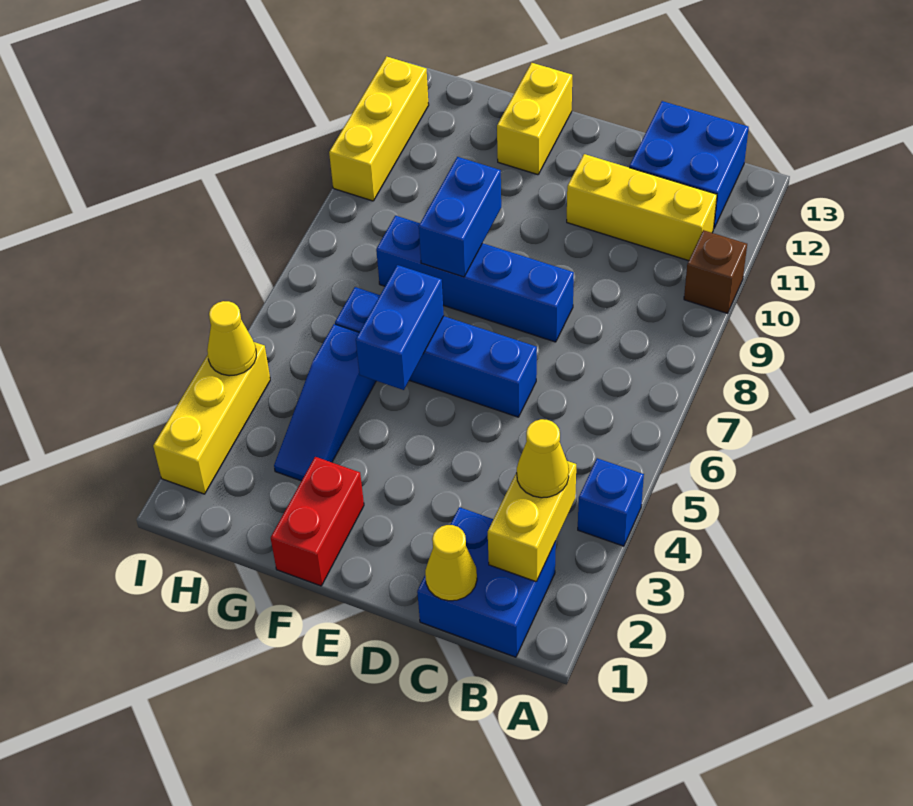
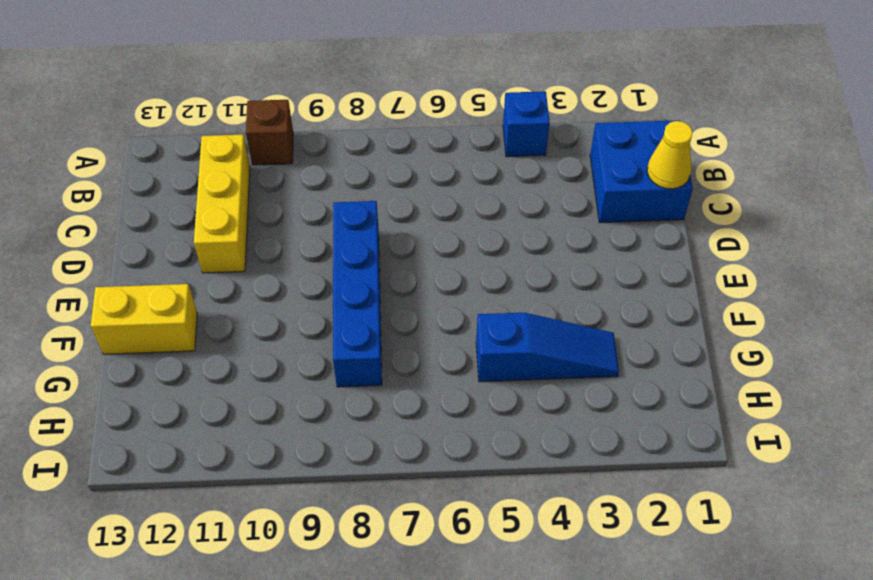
none -> blue brick B12:C13 level 1
none -> blue brick D6:G6 level 1
none -> red brick F1:F2 level 1

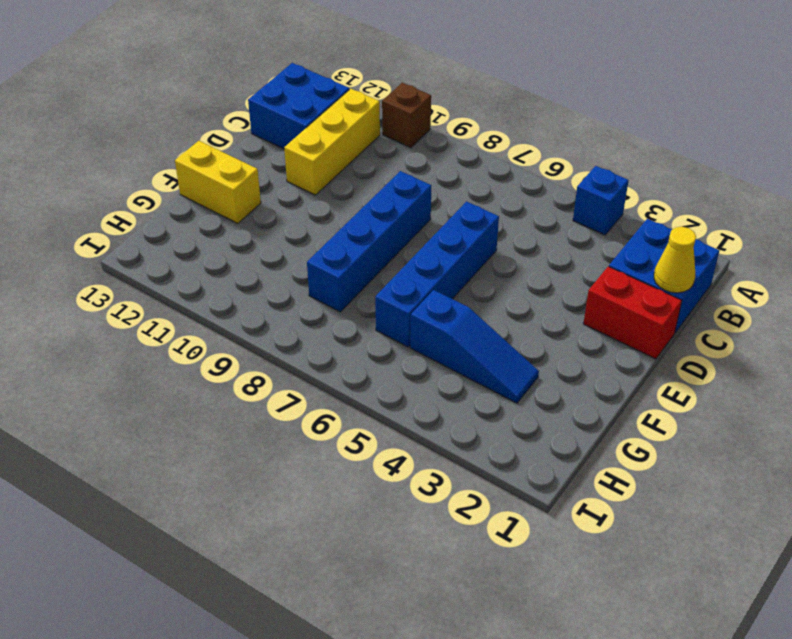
red brick D1:D2 level 1 -> red brick F1:F2 level 1
none -> yellow brick I2:I4 level 1
none -> yellow brick I10:I12 level 1
none -> yellow brick B2:B3 level 2

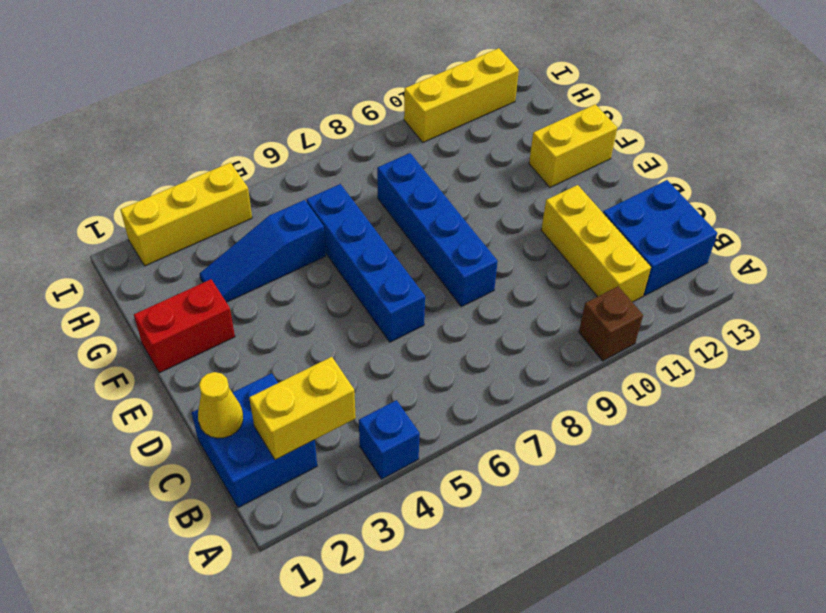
none -> blue brick F5:F6 level 2
none -> blue brick F8:F9 level 2
none -> yellow cone I4 level 2

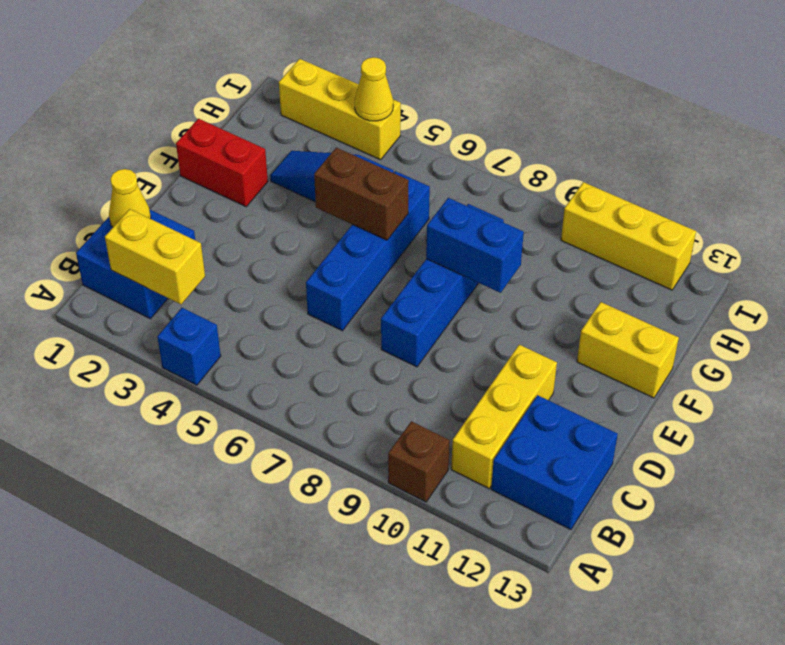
brown brick F5:F6 level 2 -> blue brick F5:F6 level 2
none -> yellow cone B3 level 3

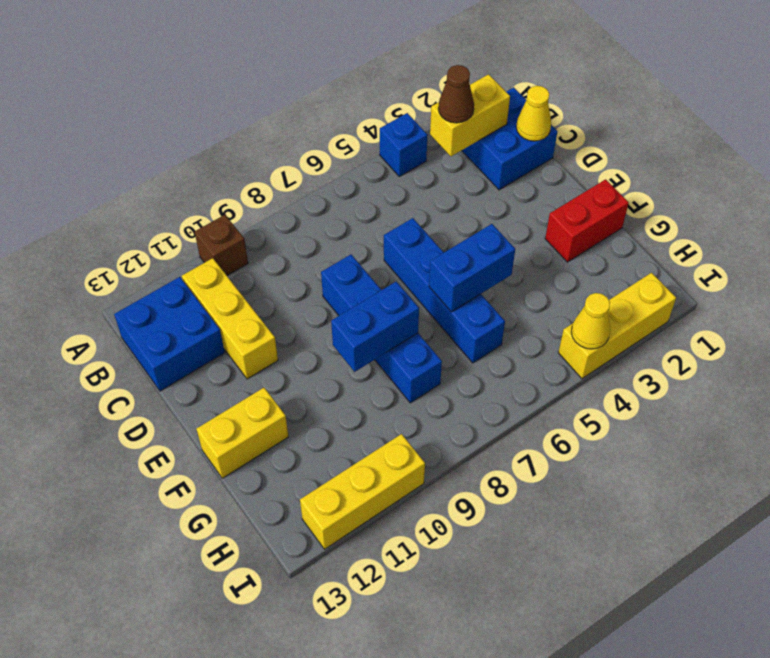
brown cone B3 level 3 -> yellow cone B3 level 3
none -> blue slope G3:G5 level 1 top 5

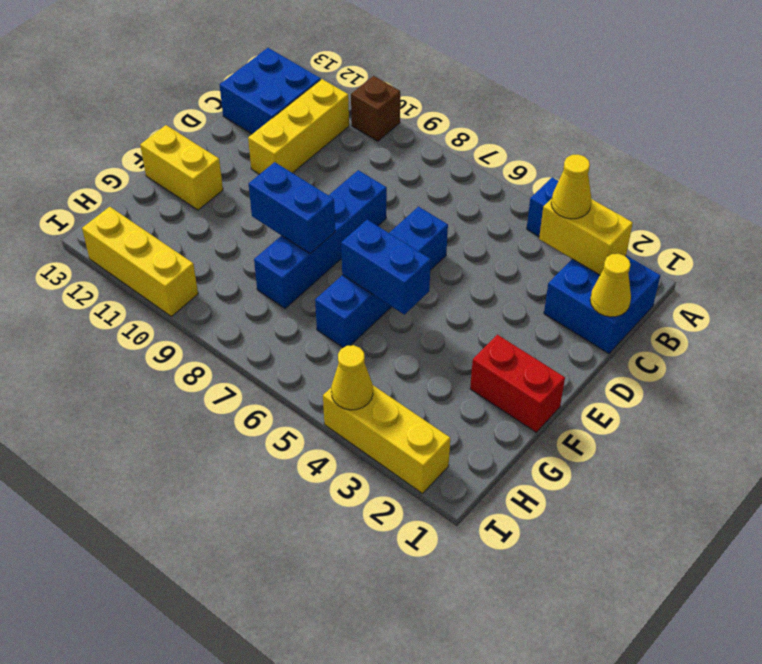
none -> blue slope G3:G5 level 1 top 5

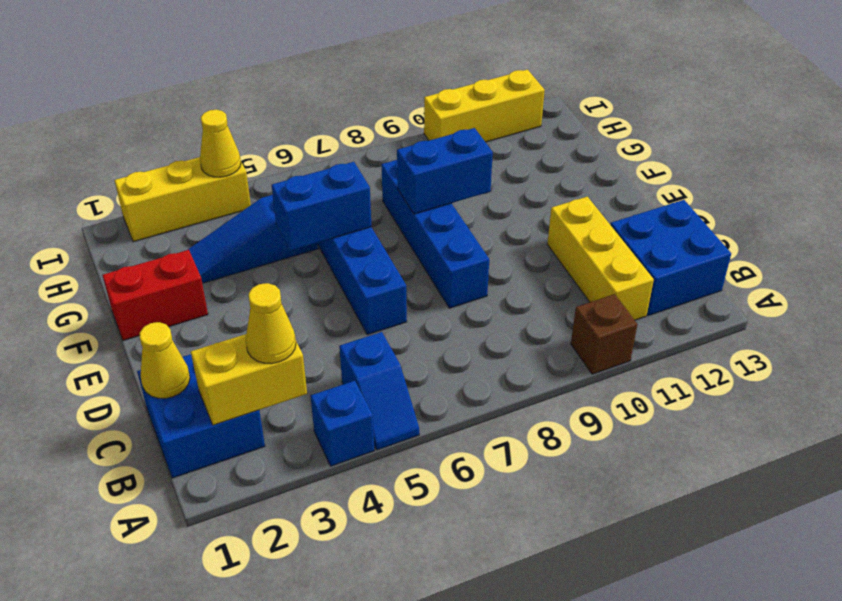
blue slope A5:B5 level 1 top B -> none
none -> yellow brick F12:F13 level 1

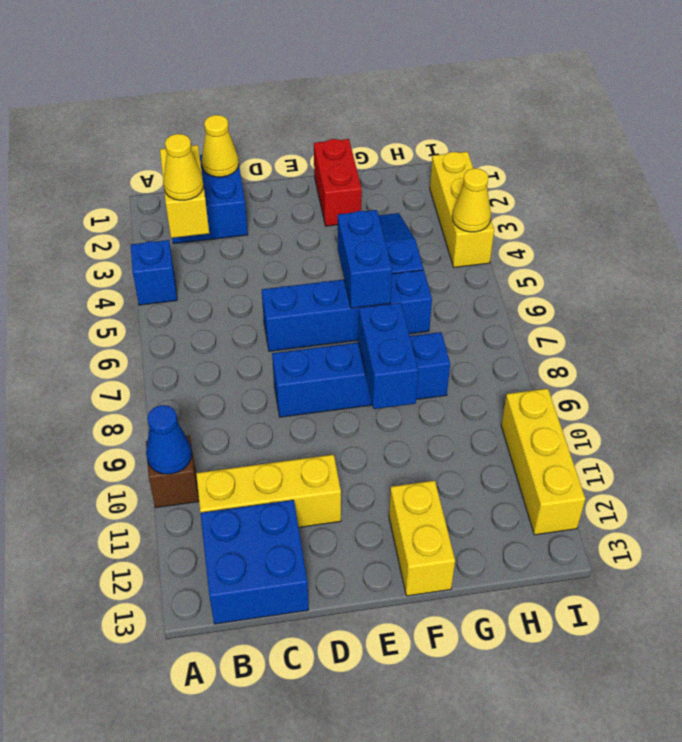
blue cone A10 level 2 -> none

